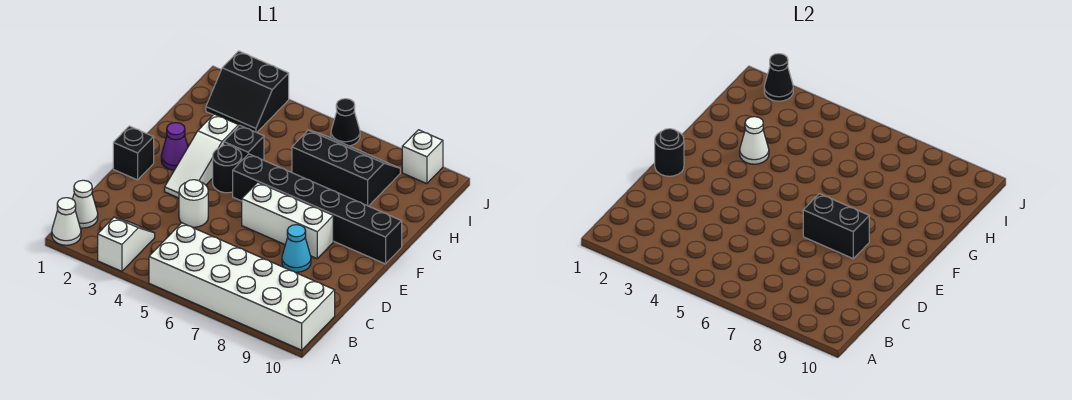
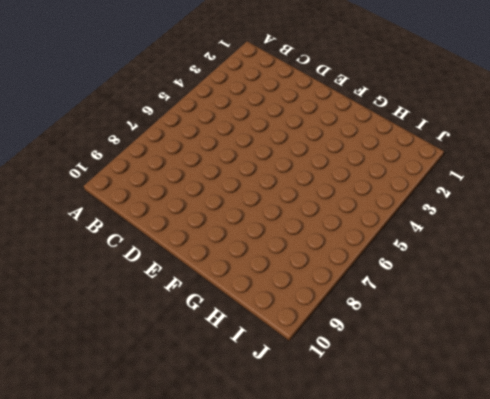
none -> white cone A1 level 1
none -> white slope A3:B3 level 1 top A
none -> white brick A5:B10 level 1

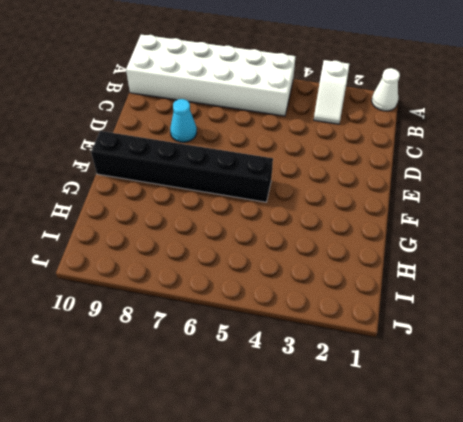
none -> white cone B1 level 1
none -> white round brick D4 level 1
none -> black brick E1 level 1

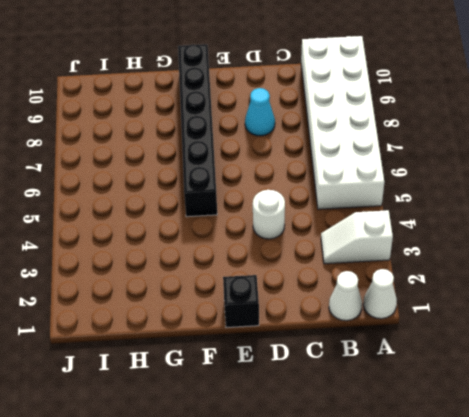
none -> white slope E3:G3 level 1 top G
none -> white brick E6:E8 level 1
none -> purple cone F2 level 1

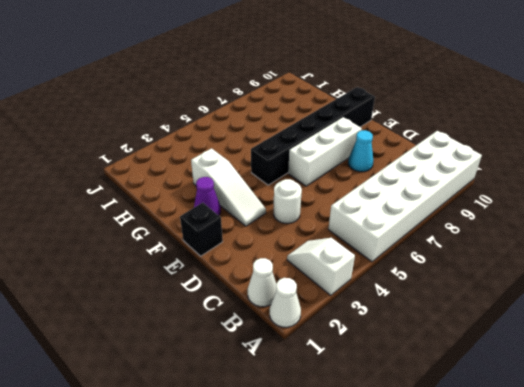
none -> black round brick F4 level 1
none -> black brick G4 level 1
none -> black slope H6:I8 level 1 top H

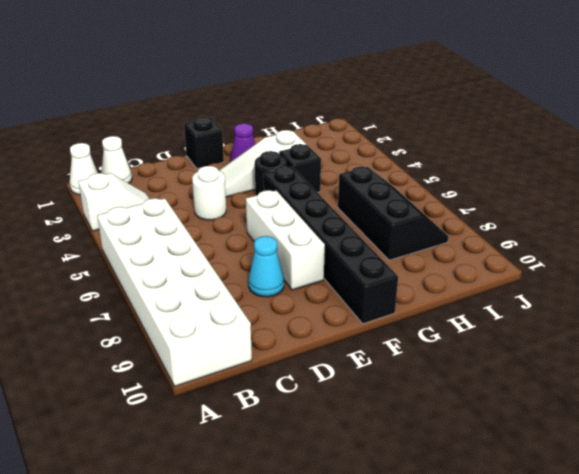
none -> black slope I2:J3 level 1 top J
none -> black cone J6 level 1
none -> white brick J9 level 1

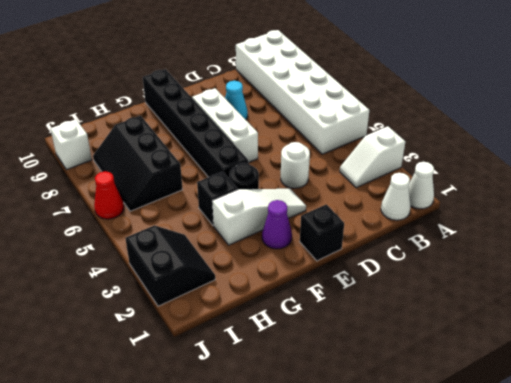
red cone J6 level 1 -> black cone J6 level 1
none -> black round brick E1 level 2
none -> black brick E7:E8 level 2
none -> white cone G3 level 2

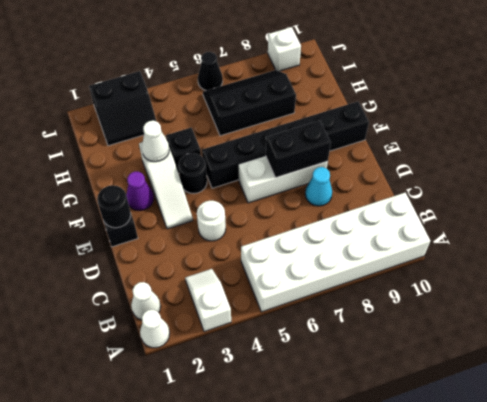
none -> black cone J2 level 2

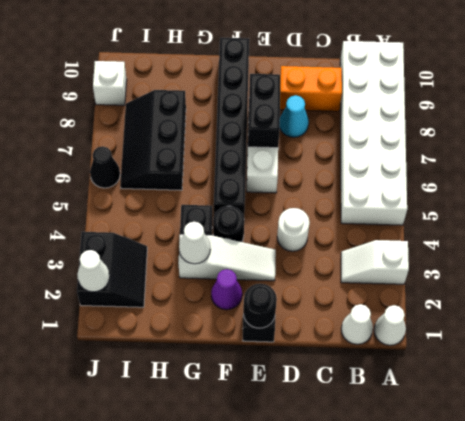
orange brick C9:D9 level 1 -> none
white cone J2 level 2 -> black cone J2 level 2

